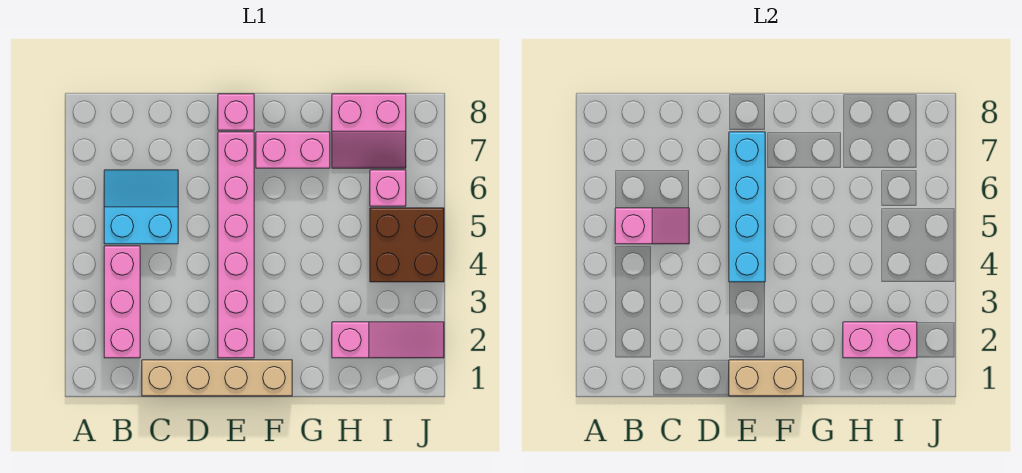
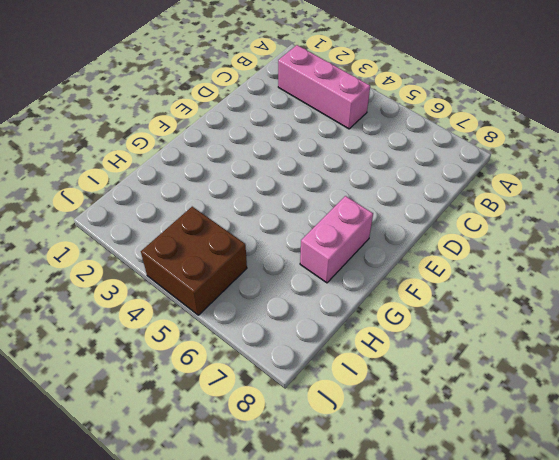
none -> cyan slope B5:C6 level 1 top 5
none -> tan brick C1:F1 level 1
none -> pink brick E2:E7 level 1

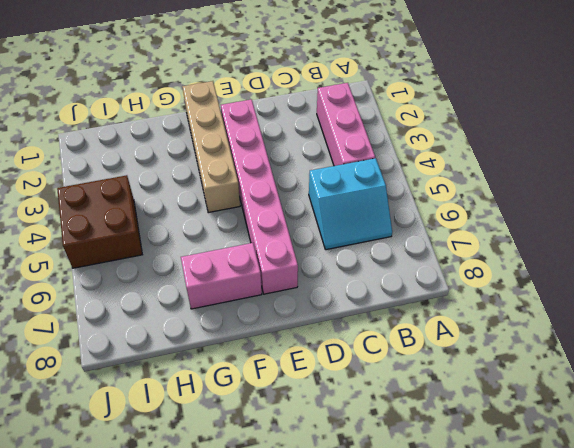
tan brick F1:F4 level 1 -> tan brick C1:F1 level 1
none -> pink brick E8 level 1
none -> pink slope H2:J2 level 1 top H
none -> pink slope H7:I8 level 1 top 8

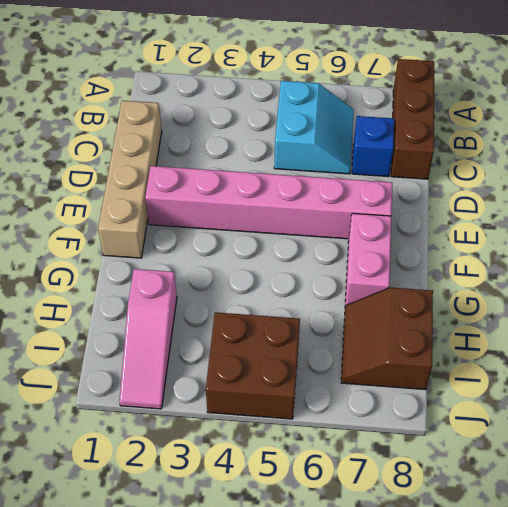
brown brick A8:C8 level 1 -> none
blue brick C7 level 1 -> none
brown slope H7:I8 level 1 top 8 -> pink slope H7:I8 level 1 top 8
none -> pink brick B2:B4 level 1
none -> pink brick E8 level 1
none -> pink brick I6 level 1

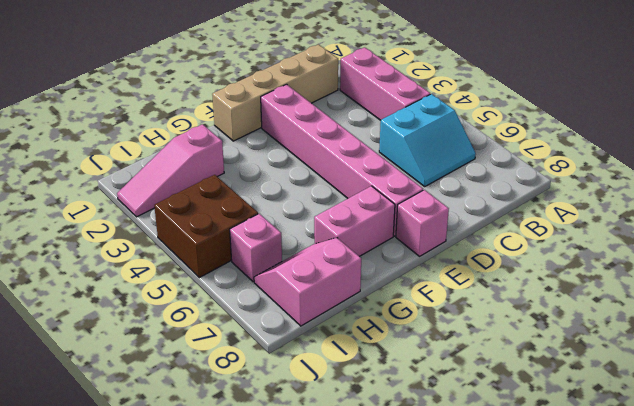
none -> pink slope B5:C5 level 2 top B
none -> tan brick E1:F1 level 2
none -> cyan brick E4:E7 level 2

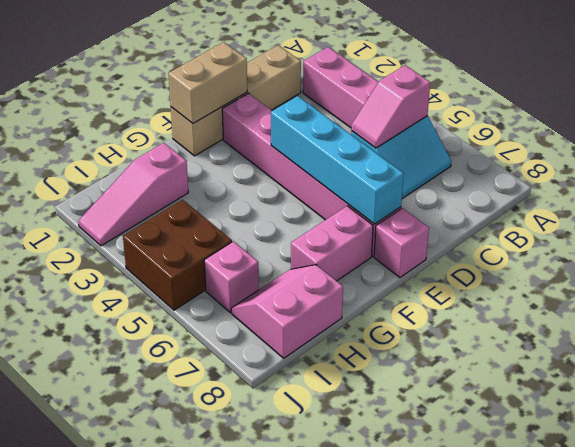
none -> pink brick H2:I2 level 2

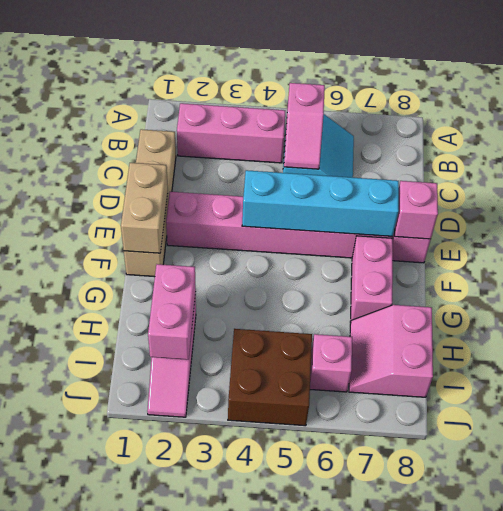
pink brick E8 level 2 -> none

